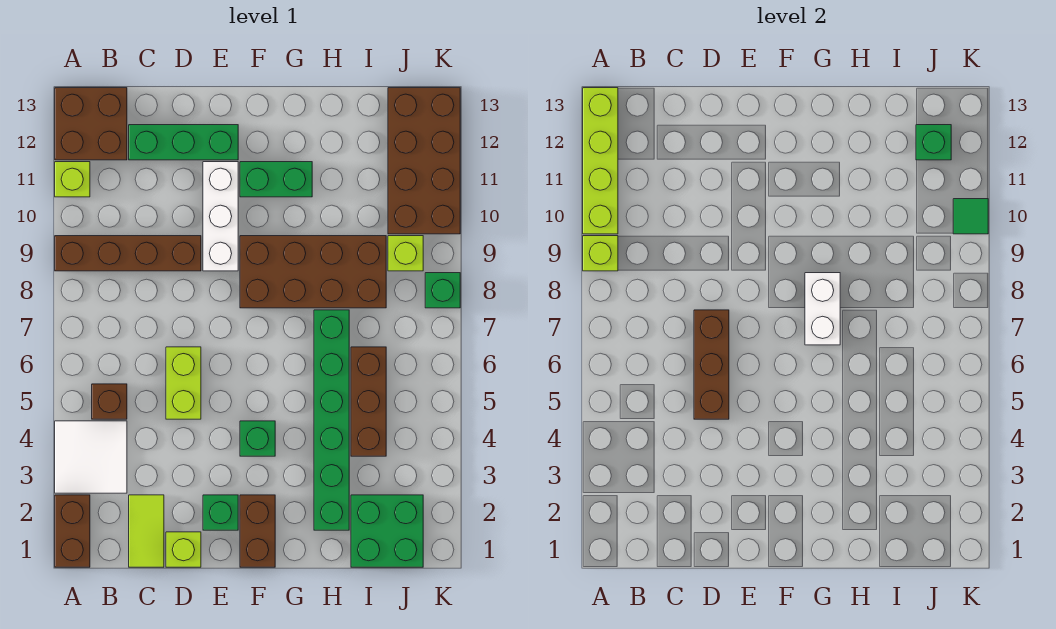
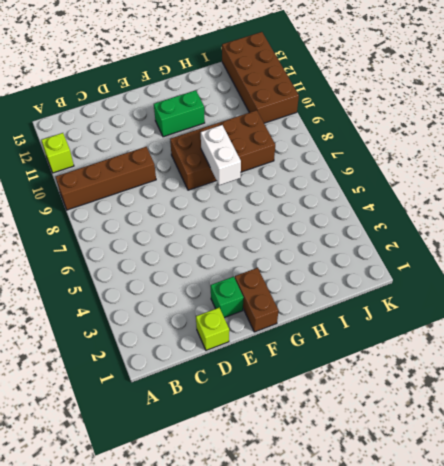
none -> brown brick A1:A2 level 1
none -> white tile A3:B4 level 1
none -> brown brick A12:B13 level 1

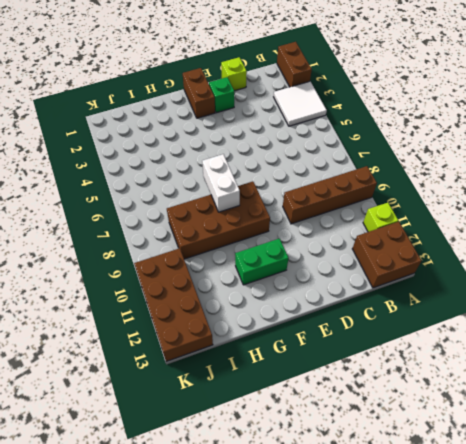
none -> brown brick B5 level 1
none -> lime tile C1:C2 level 1
none -> green brick C12:E12 level 1

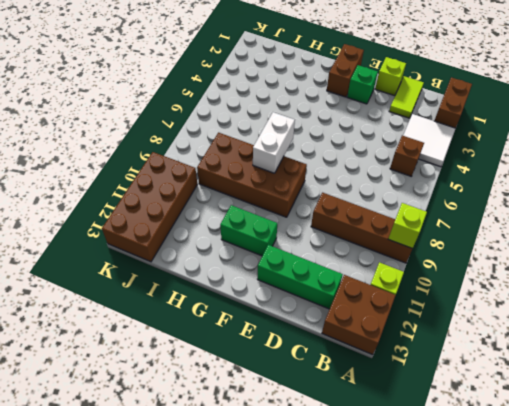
none -> lime brick D5:D6 level 1
none -> white brick E9:E11 level 1
none -> green brick F4 level 1

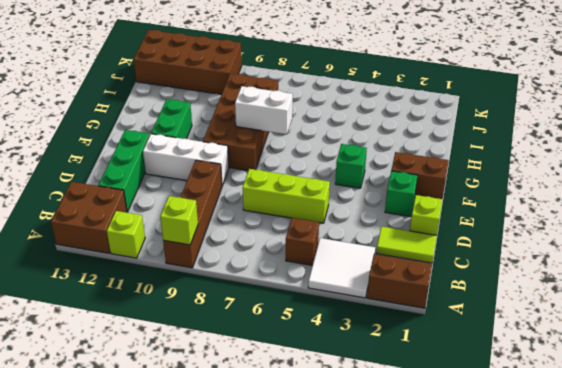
lime brick D5:D7 level 1 -> lime brick D5:D6 level 1
none -> green brick H2:H7 level 1
none -> green brick I1:J2 level 1
none -> brown brick I4:I6 level 1

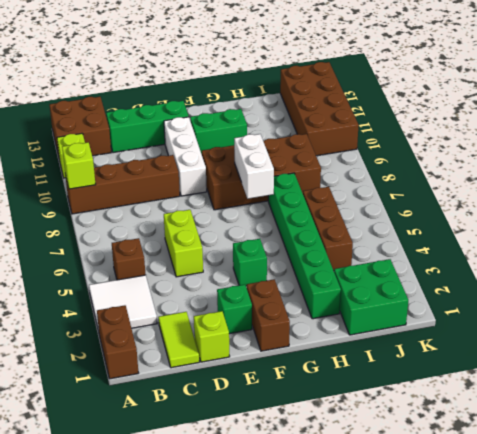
none -> lime brick J9 level 1
none -> green brick K8 level 1
none -> lime brick A10:A13 level 2

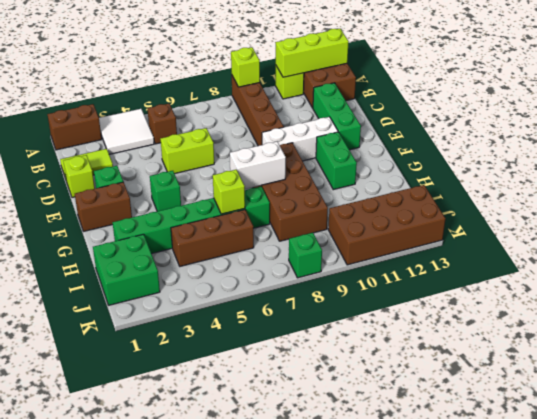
lime brick A11:A13 level 2 -> lime brick A10:A13 level 2
lime brick H6 level 2 -> lime brick J9 level 1
none -> brown brick D5:D7 level 2
none -> green brick J12 level 2
none -> green tile K10 level 2

